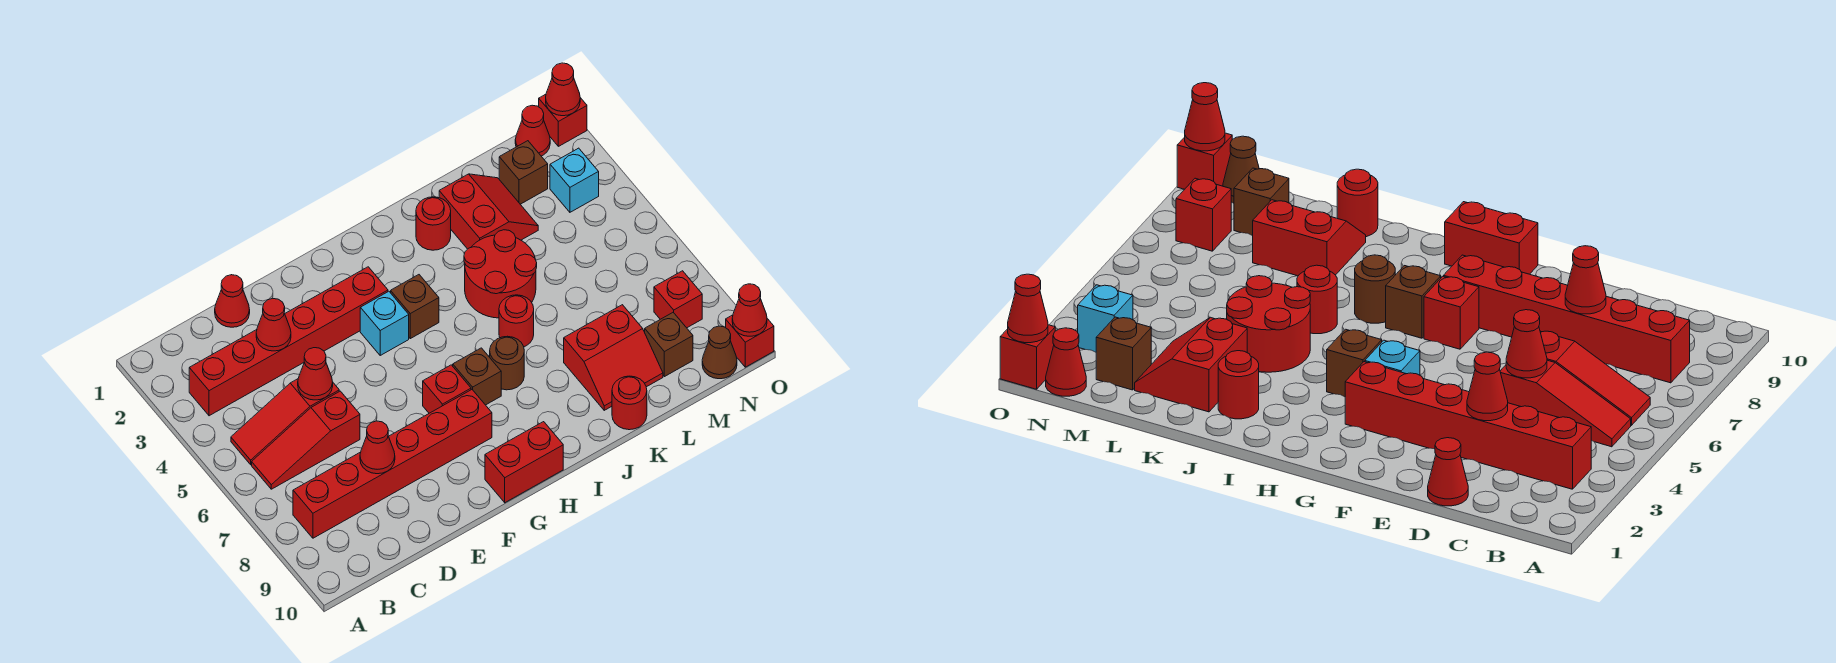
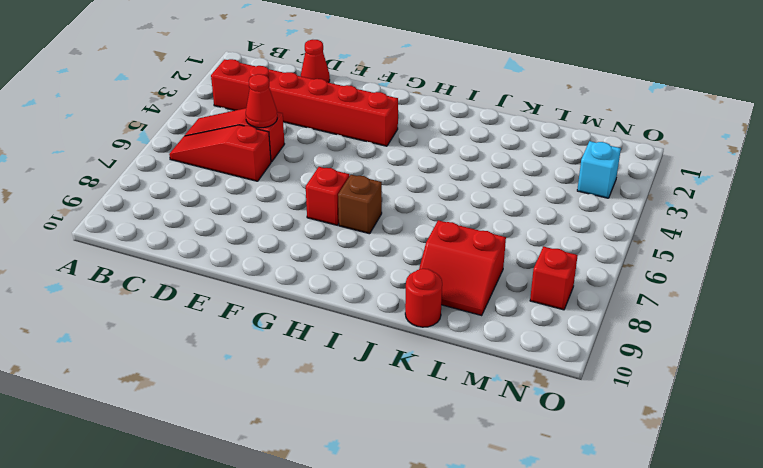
none -> red brick B8:G8 level 1
none -> cyan brick G4 level 1
none -> red brick G10:H10 level 1
none -> brown brick H4 level 1

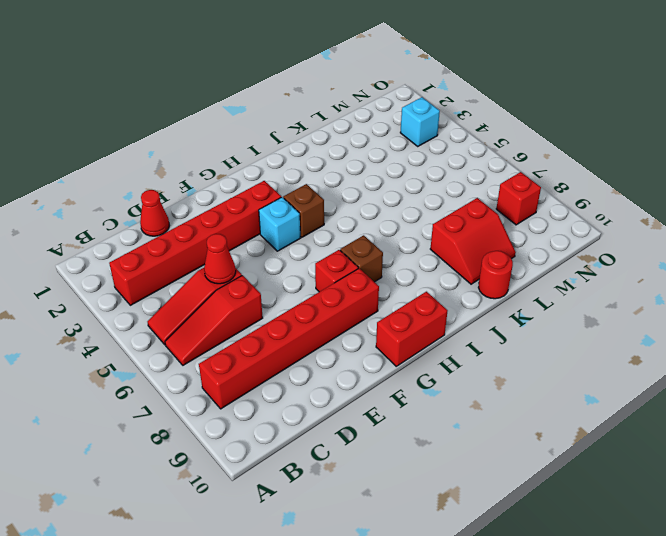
none -> brown round brick I7 level 1
none -> red round brick J2 level 1
none -> red round brick J4:K5 level 1
none -> red round brick J6 level 1

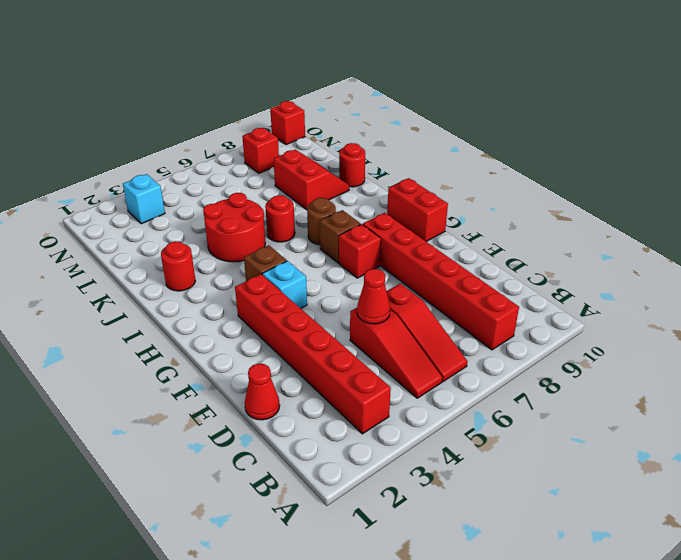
none -> red slope K2:L3 level 1 top K
none -> brown brick M2 level 1
none -> brown brick M9 level 1
none -> red cone N1 level 1

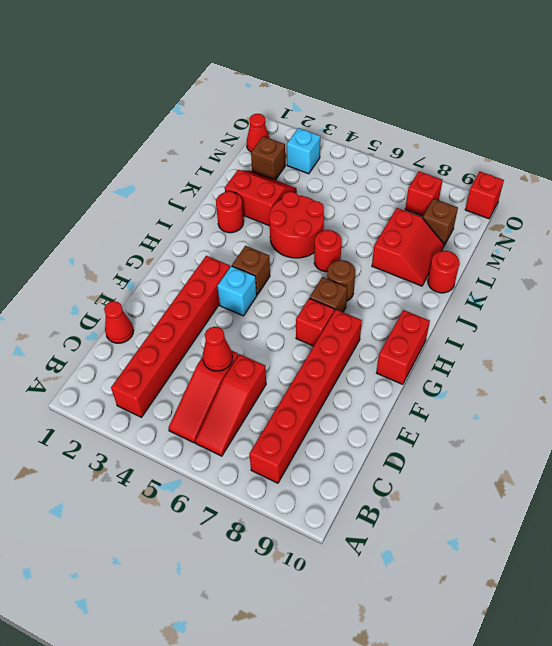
none -> brown cone N10 level 1
none -> red brick O1 level 1
none -> red cone D3 level 2
none -> red cone D8 level 2

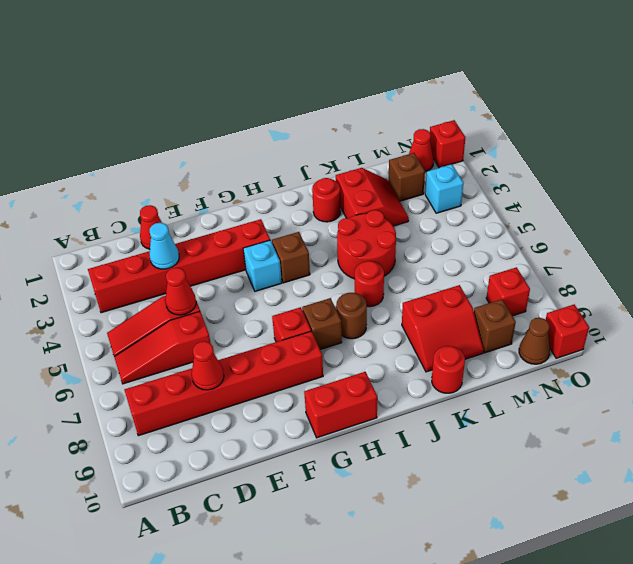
cyan cone D3 level 2 -> red cone D3 level 2
none -> red cone O1 level 2
none -> red cone O10 level 2

